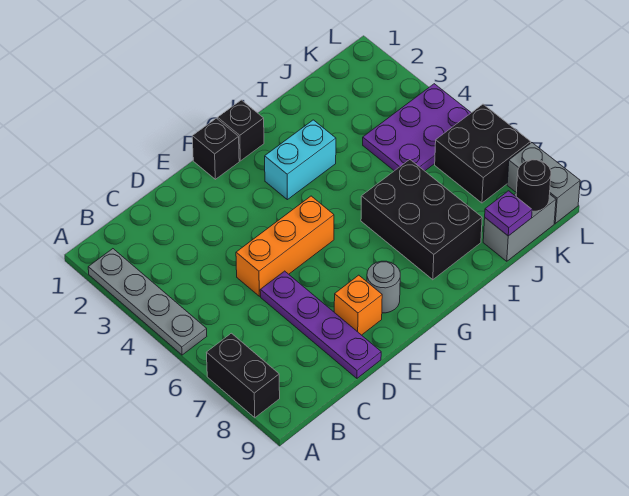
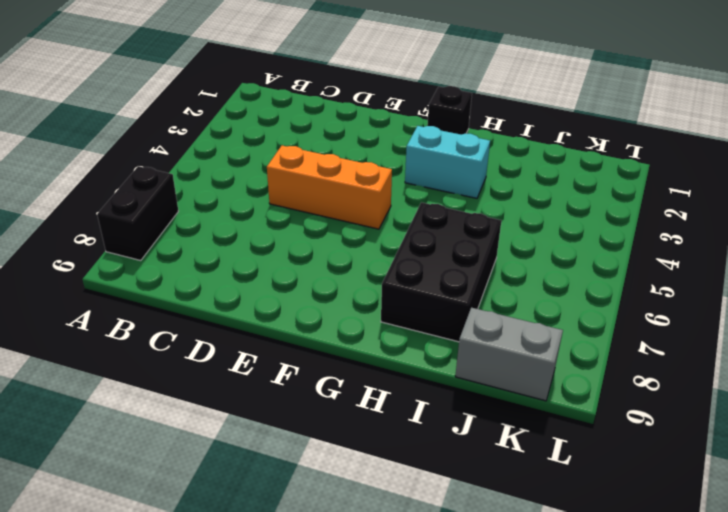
none -> grey plate A2:A5 level 1
none -> purple plate D6:D9 level 1
none -> orange brick E8 level 1

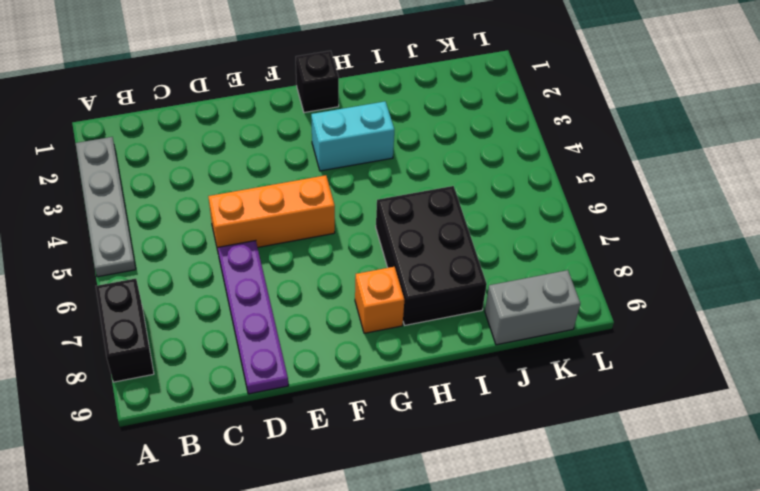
orange brick G8 level 1 -> orange brick E8 level 1
none -> black brick F1 level 1
none -> grey round brick F8 level 1
none -> purple plate J4:L5 level 1

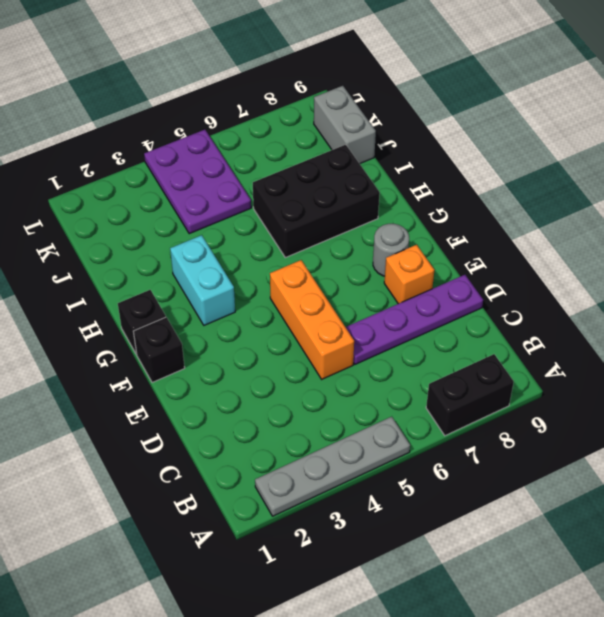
none -> black brick K6:L7 level 1
none -> grey brick L8:L9 level 1
none -> purple plate J9 level 2

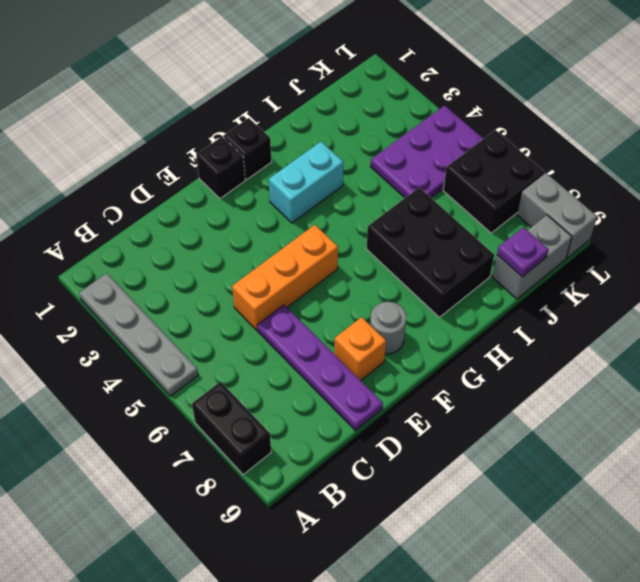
none -> black round brick K9 level 2

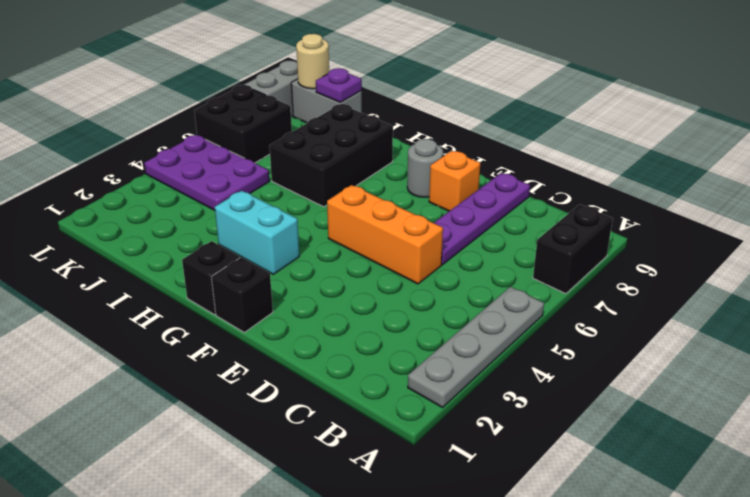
tan round brick K9 level 2 -> black round brick K9 level 2

